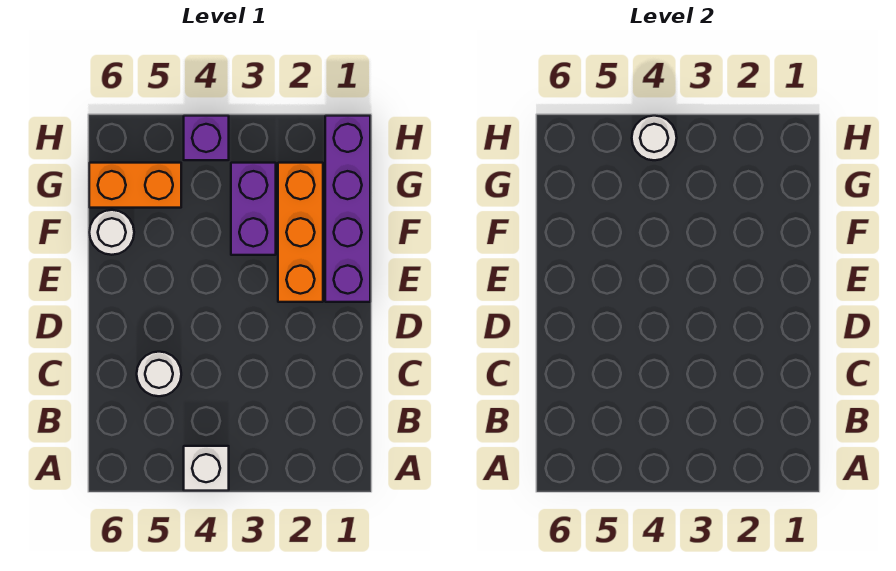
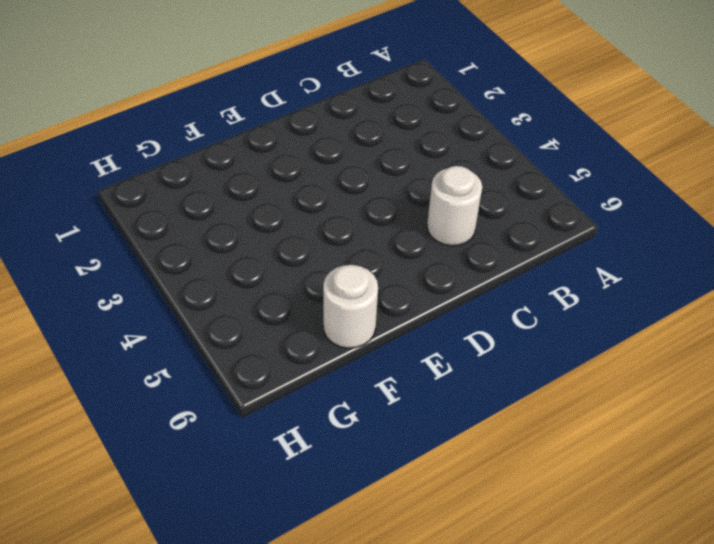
none -> white brick A4 level 1
none -> purple brick E1:H1 level 1

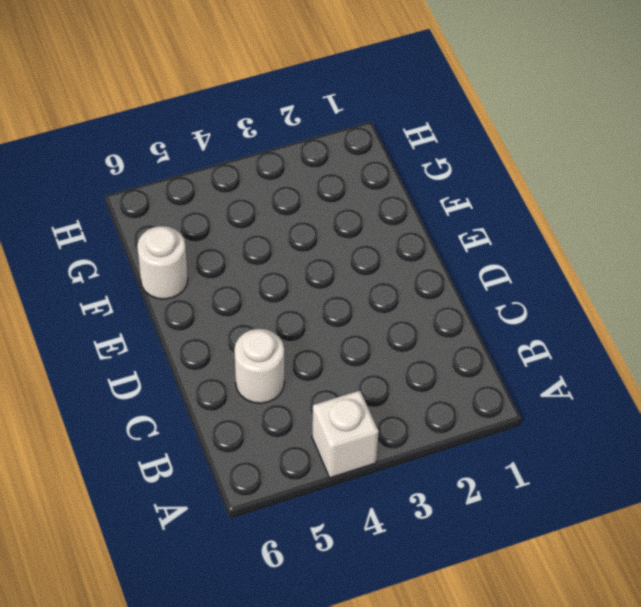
none -> purple brick E1:H1 level 1
none -> orange brick E2:G2 level 1

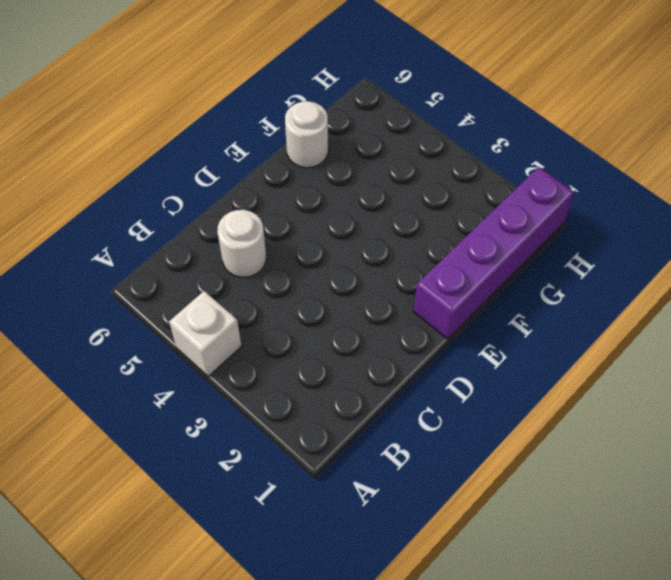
none -> orange brick E2:G2 level 1
none -> purple brick F3:G3 level 1

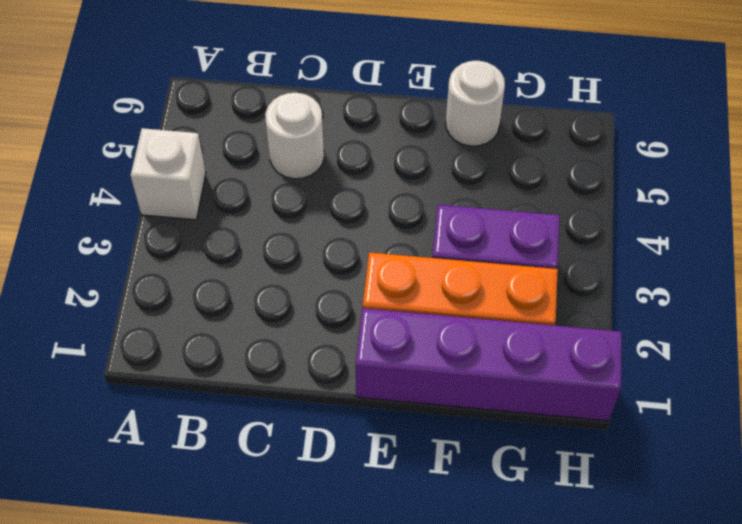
none -> orange brick G5:G6 level 1
none -> purple brick H4 level 1

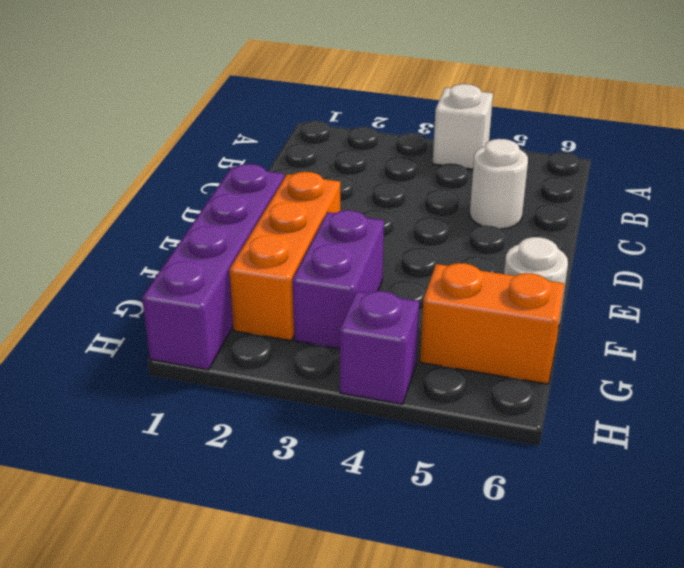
none -> white round brick H4 level 2

